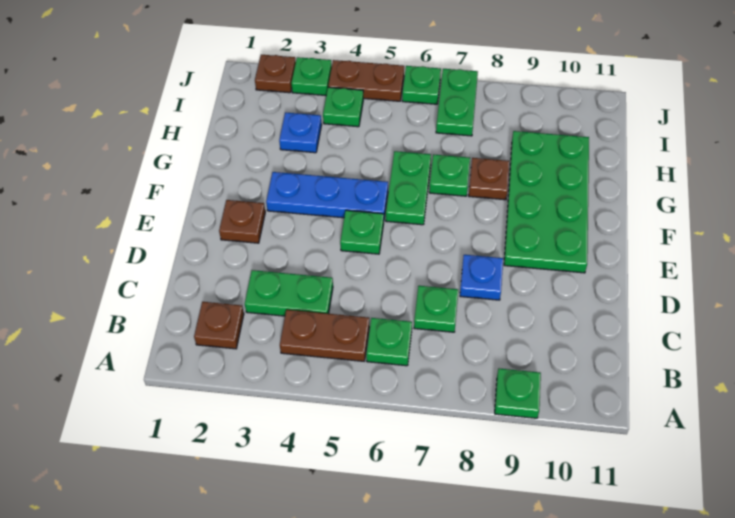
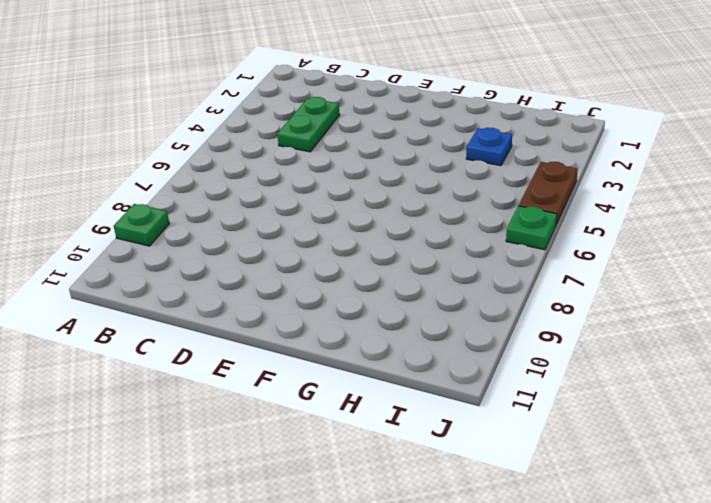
none -> brown plate B2 level 1
none -> brown plate B4:B5 level 1
none -> green plate B6 level 1

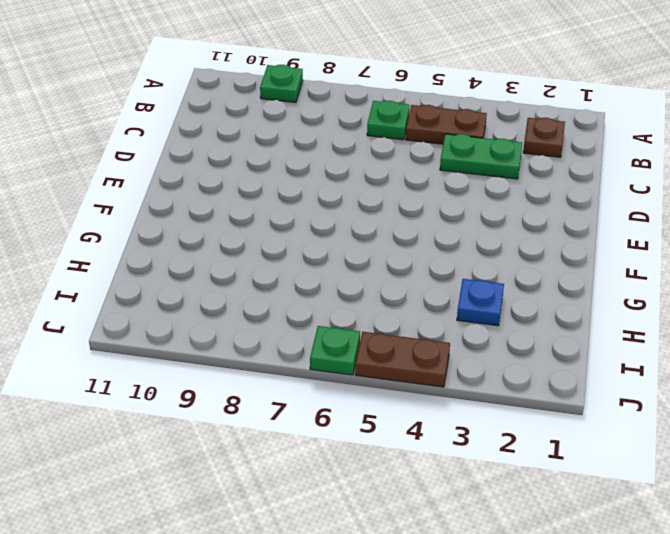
none -> green plate C7 level 1
none -> blue plate D8 level 1
none -> brown plate E2 level 1

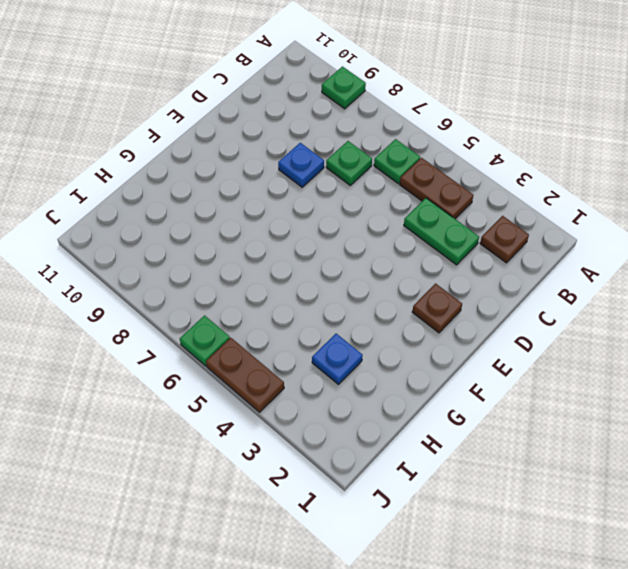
none -> green plate E5 level 1
none -> green plate E9:H10 level 1
none -> blue plate F3:F5 level 1

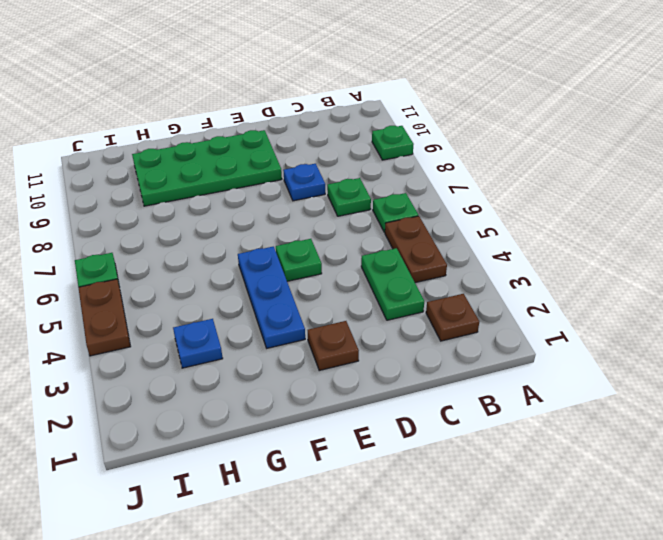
none -> green plate F6:G6 level 1
none -> green plate G7 level 1
none -> brown plate G8 level 1

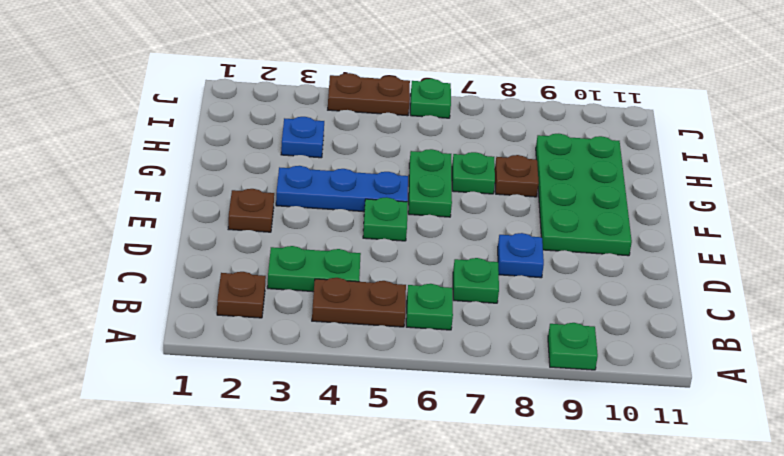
none -> green plate I4 level 1
none -> green plate I7:J7 level 1
none -> brown plate J2 level 1

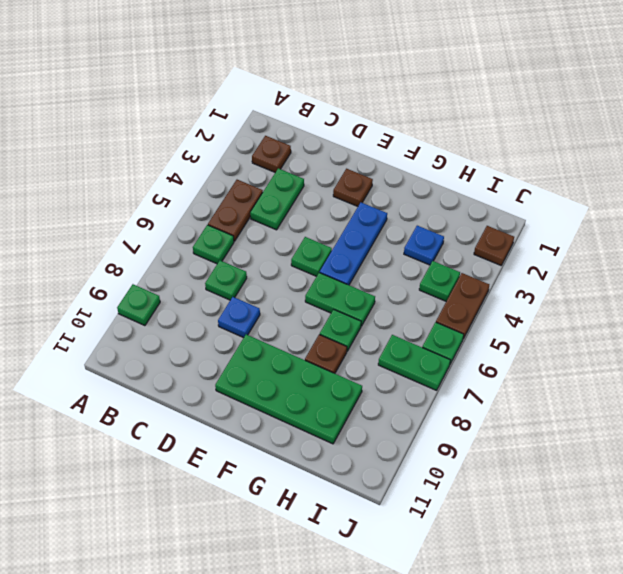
none -> green plate J3 level 1

